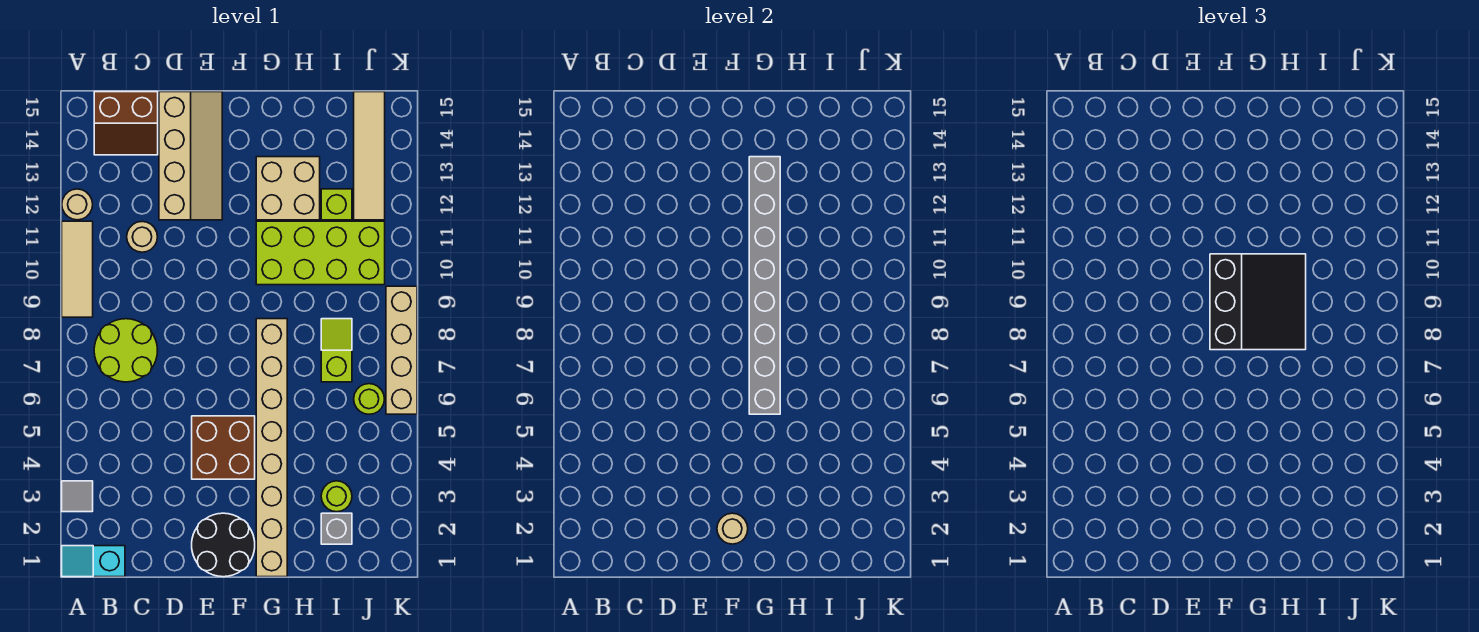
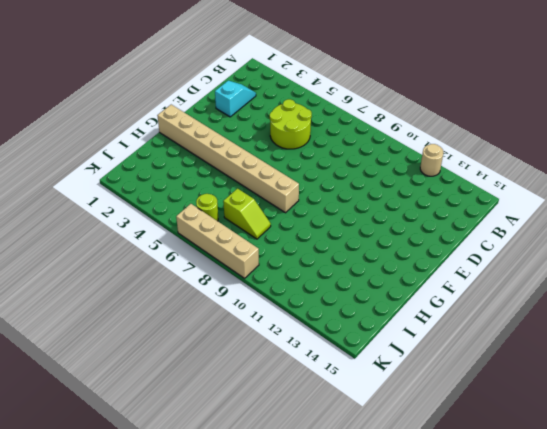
cyan slope C2:D2 level 1 top D -> cyan slope A1:B1 level 1 top B
lime round brick C5:D6 level 1 -> lime round brick B7:C8 level 1
none -> grey tile A3 level 1
none -> tan tile A9:A11 level 1
none -> brown slope B14:C15 level 1 top 15

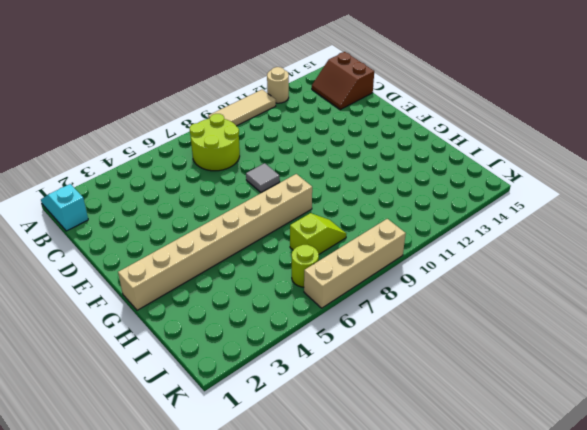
grey tile E8 level 1 -> grey tile A3 level 1
none -> tan round brick C11 level 1
none -> tan slope D12:E15 level 1 top D
none -> black round brick E1:F2 level 1

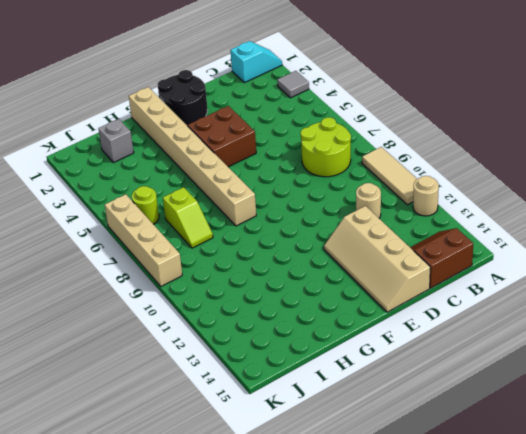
none -> lime brick G10:J11 level 1
none -> tan brick G12:H13 level 1
none -> lime round brick I3 level 1

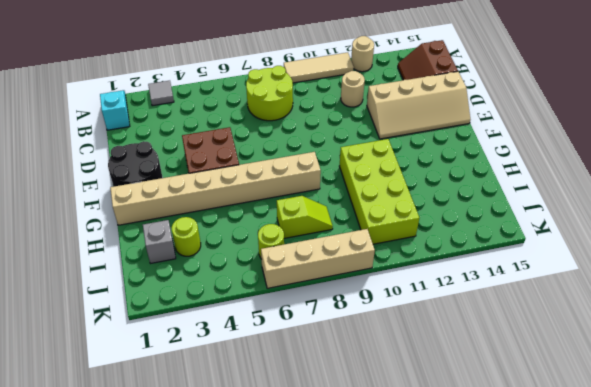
none -> tan brick G12:H13 level 1
none -> lime brick I12 level 1
none -> tan tile J12:J15 level 1

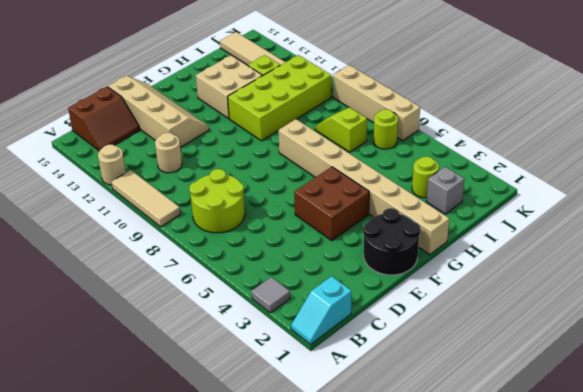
none -> tan round brick F2 level 2
none -> grey brick G6:G13 level 2
none -> black slope F8:H10 level 3 top F

